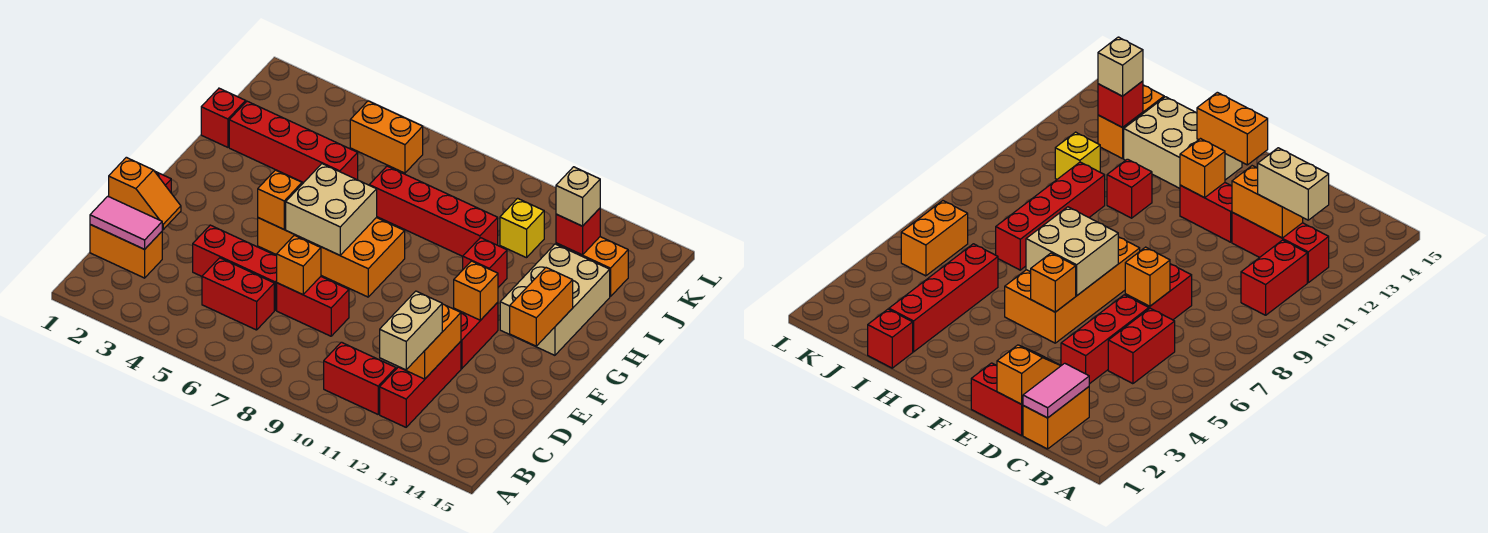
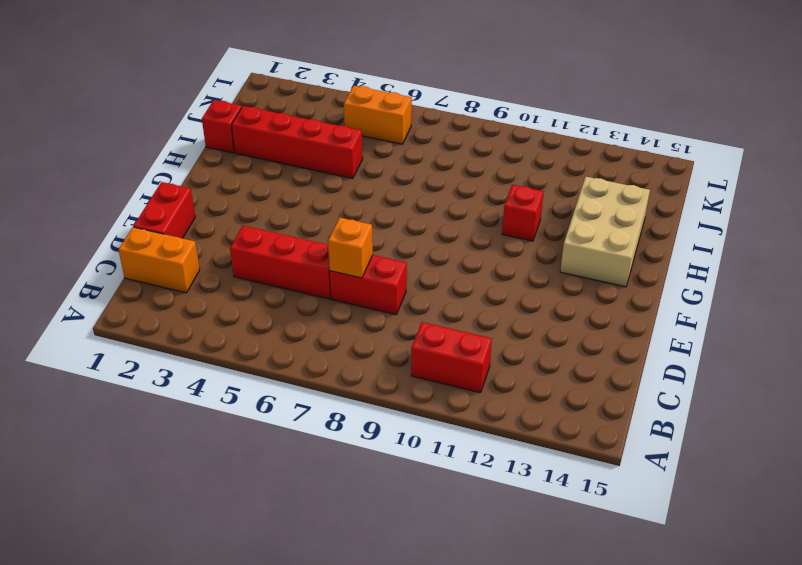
none -> red brick B12:D12 level 1
none -> red brick C5:C6 level 1
none -> red brick E12:F12 level 1

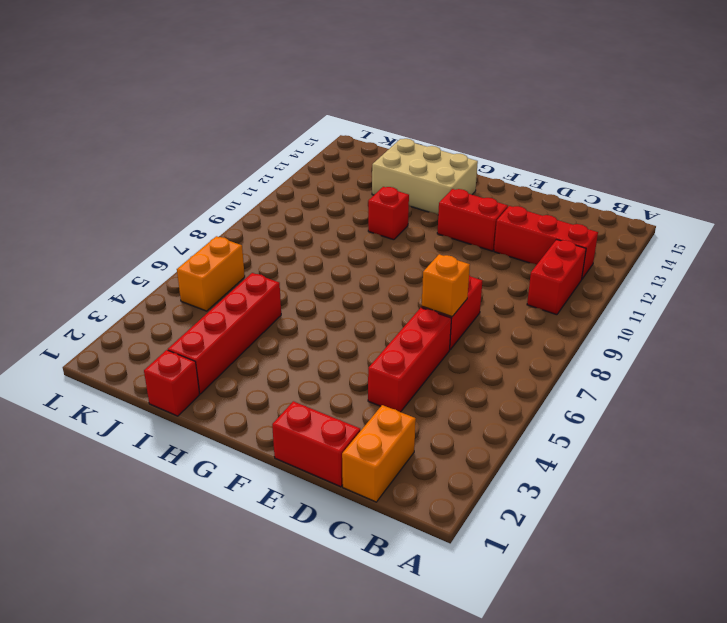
none -> red brick C5:C6 level 1
none -> orange brick F5:G8 level 1
none -> red brick I7:I10 level 1

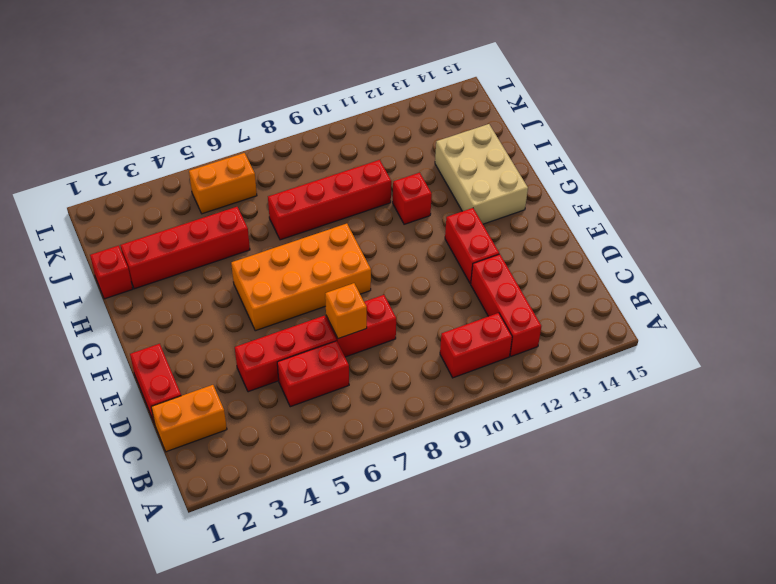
none -> yellow brick J11 level 1
none -> orange brick J13:J14 level 1
none -> pink tile C1:C2 level 2

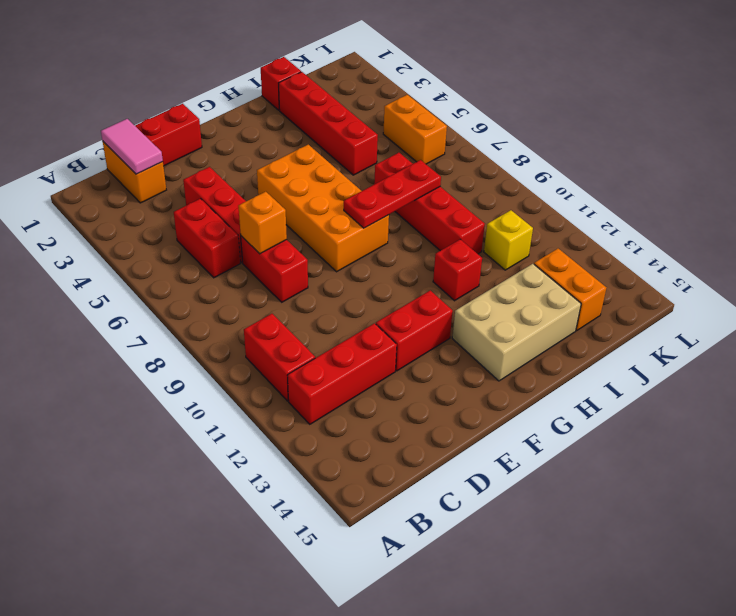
red plate G8:I8 level 2 -> none
none -> orange brick C12:D12 level 2
none -> orange slope D1:D2 level 2 top 1
none -> orange brick F5 level 2

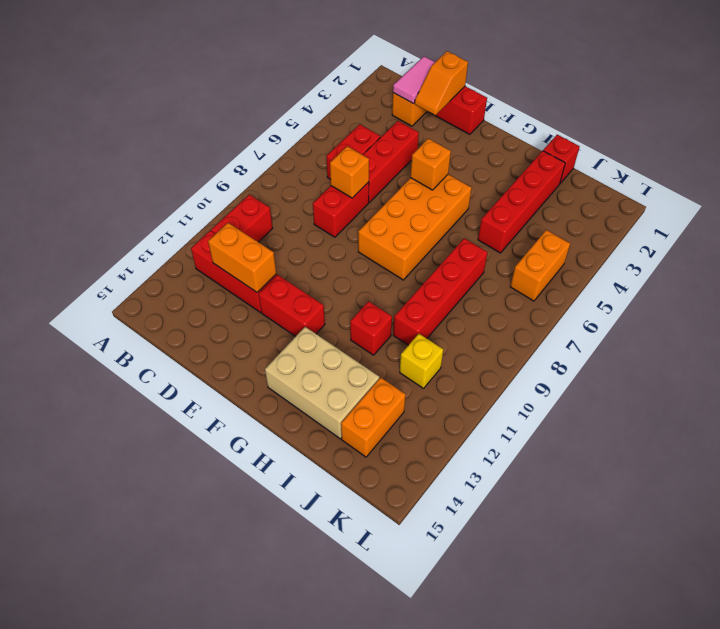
none -> tan brick F6:G7 level 2
none -> orange brick F12 level 2
none -> orange brick F14:G14 level 2

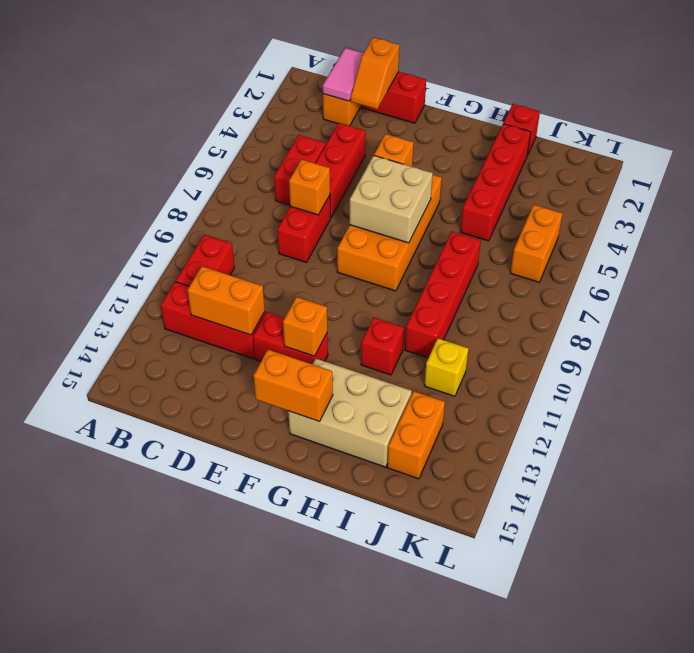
none -> red brick J13 level 2
none -> tan brick B12:C12 level 3
none -> tan brick J13 level 3

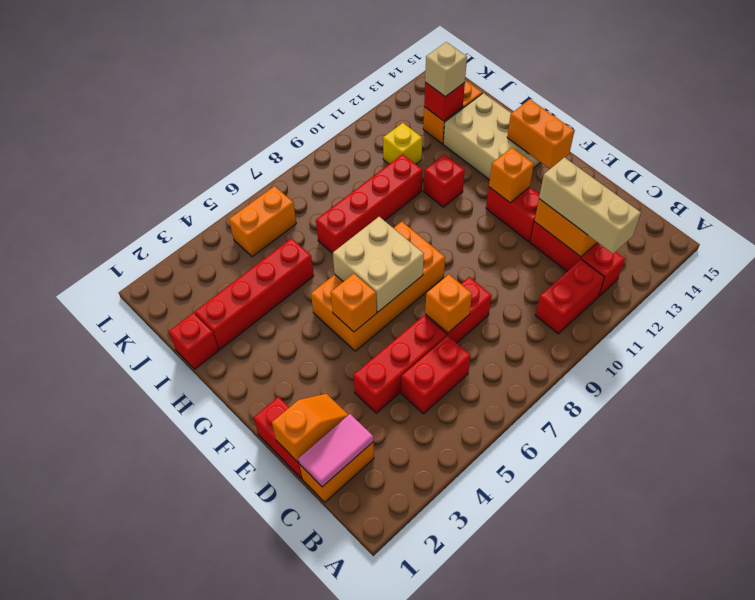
tan brick B12:D12 level 3 -> tan brick B12:C12 level 3

